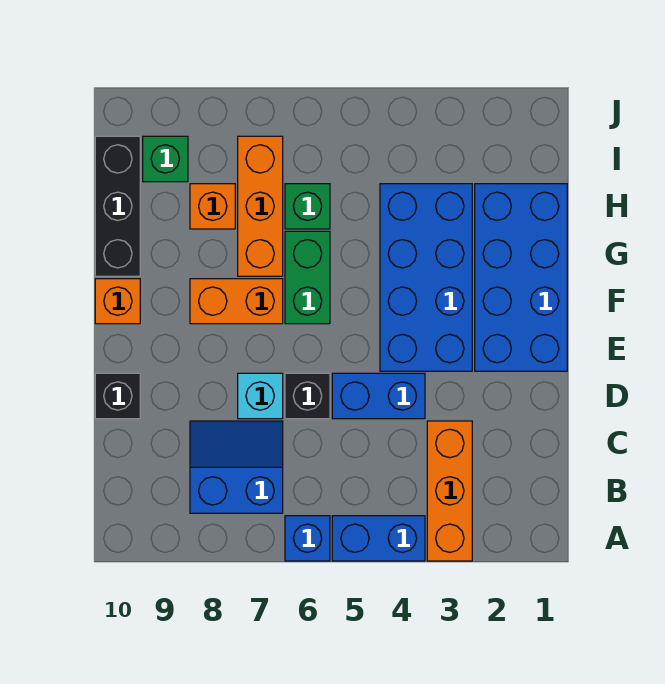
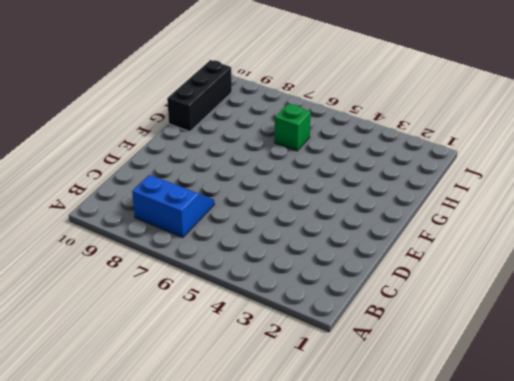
none -> orange brick A3:C3 level 1
none -> blue brick A4:A5 level 1
none -> blue brick A6 level 1

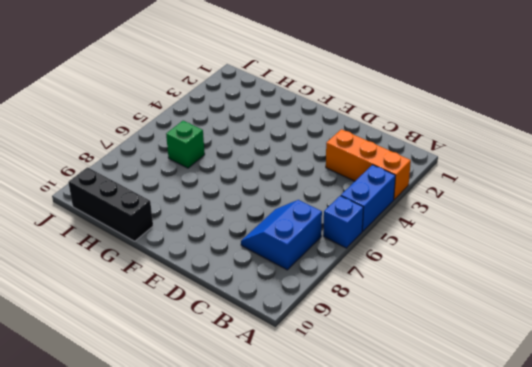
none -> blue brick D4:D5 level 1
none -> black brick D6 level 1
none -> cyan brick D7 level 1

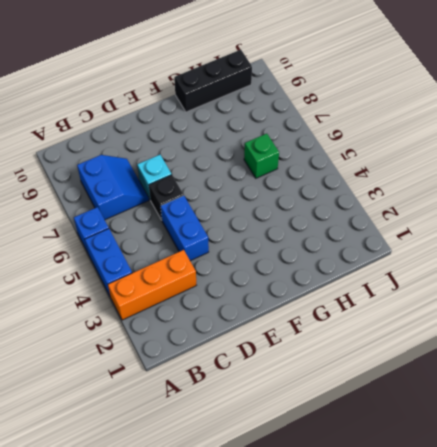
none -> black brick D10 level 1
none -> blue brick E1:H2 level 1
none -> blue brick E3:H4 level 1

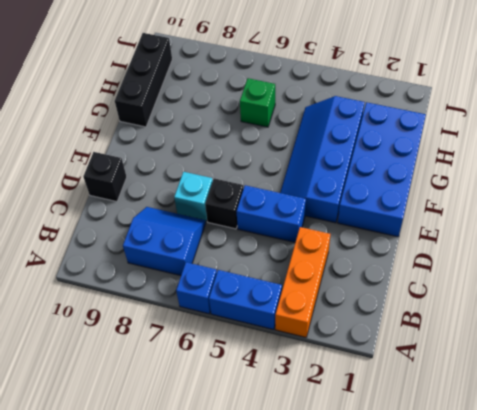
blue slope E3:H4 level 1 top 3 -> blue brick E3:H4 level 1
none -> green brick F6:G6 level 1
none -> orange brick F7:F8 level 1
none -> orange brick F10 level 1

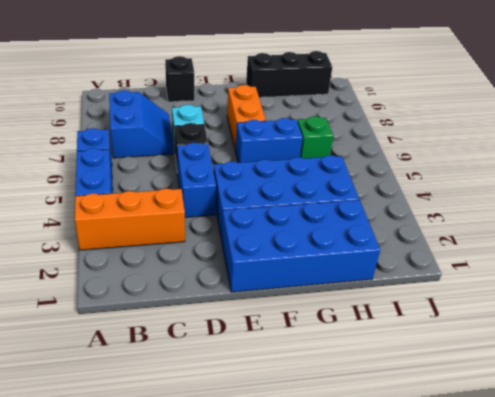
blue brick F6:G6 level 1 -> green brick F6:G6 level 1
none -> orange brick F10 level 1
none -> orange brick G7:I7 level 1
none -> orange brick H8 level 1

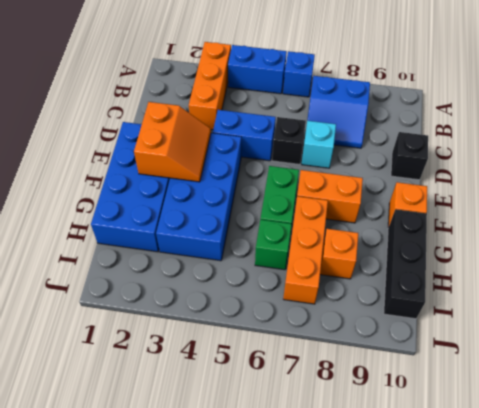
orange slope E2:F3 level 2 top 2 -> none
none -> green brick I9 level 1

